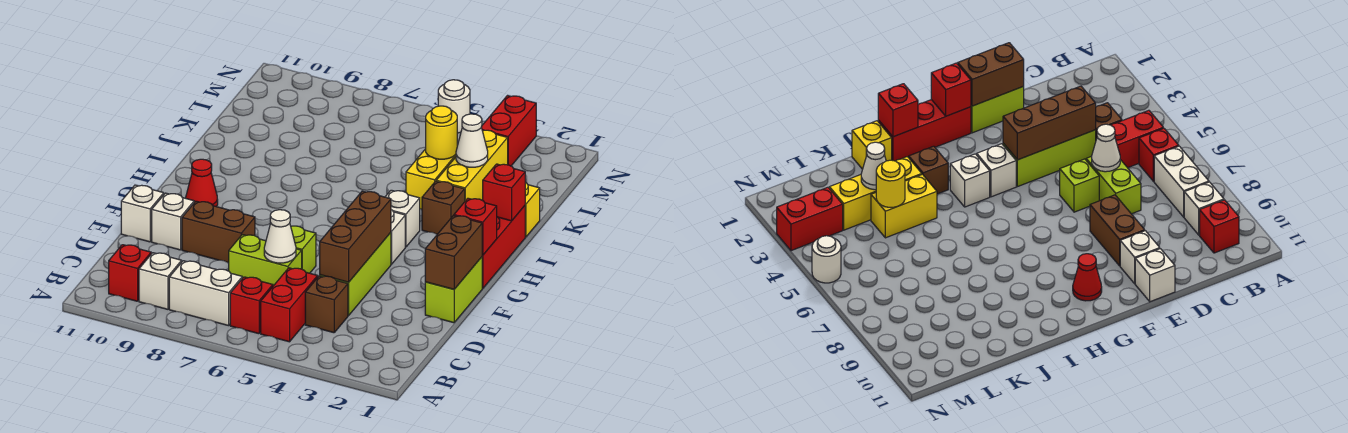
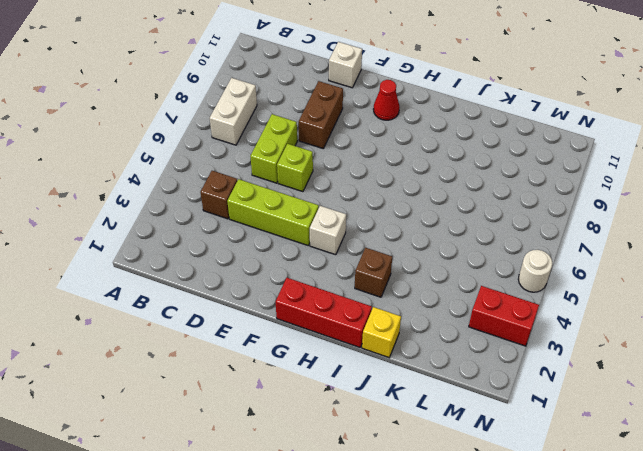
none -> red brick B5:C5 level 1
none -> red brick B6 level 1
none -> white brick B9 level 1
none -> red brick B10 level 1

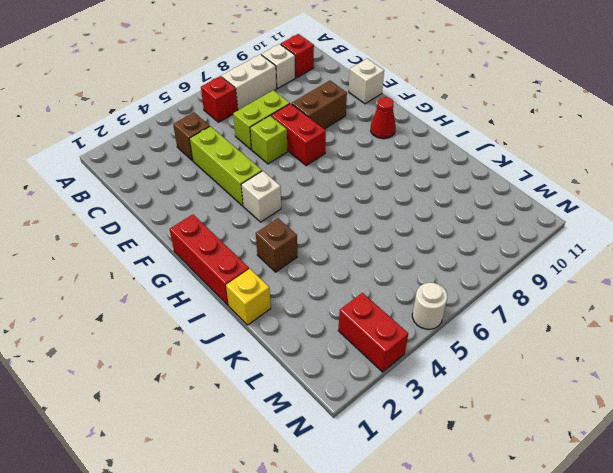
red brick E7:F7 level 1 -> red brick B5:C5 level 1
none -> lime brick E1:F1 level 1
none -> white brick E10 level 1
none -> white brick H4 level 1
none -> yellow brick J3:L3 level 1

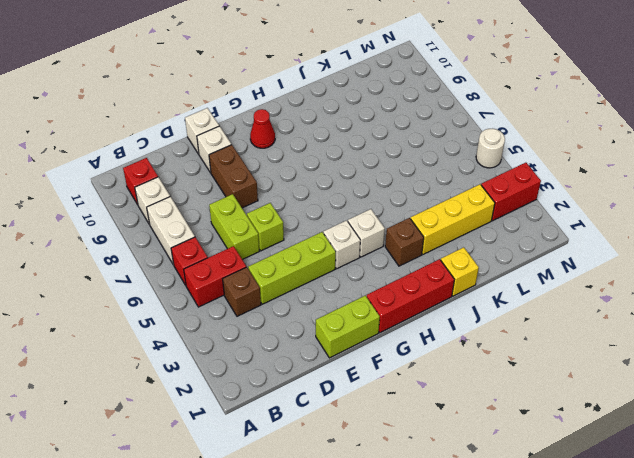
none -> yellow brick J4:K4 level 1
none -> brown brick D4:F4 level 2
none -> white cone D6 level 2
none -> brown brick E1:F1 level 2

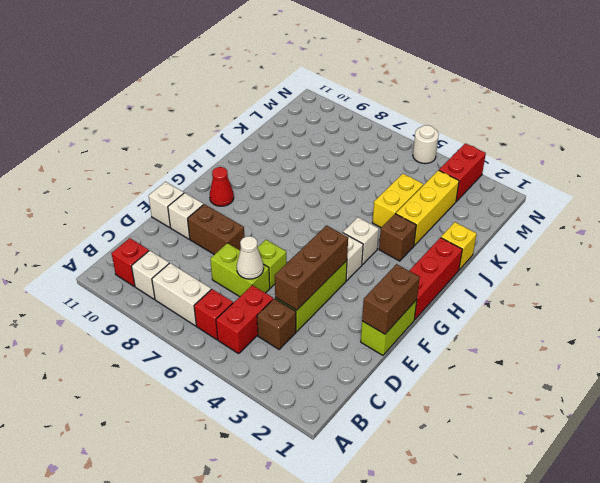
none -> red brick G1 level 2
none -> red brick I1 level 2
none -> white cone K3 level 2
none -> yellow round brick K4 level 2

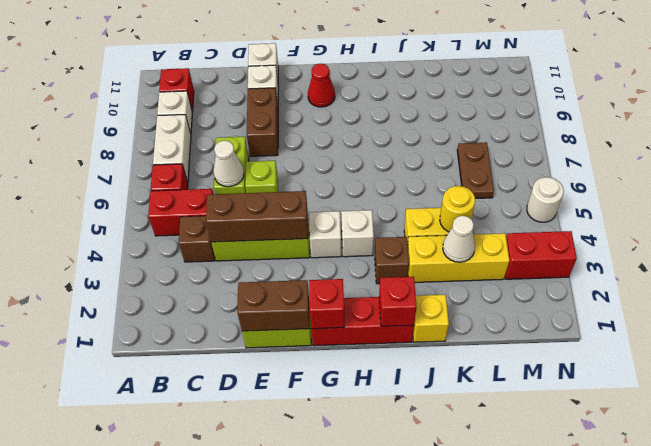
brown plate L6:L7 level 1 -> none

